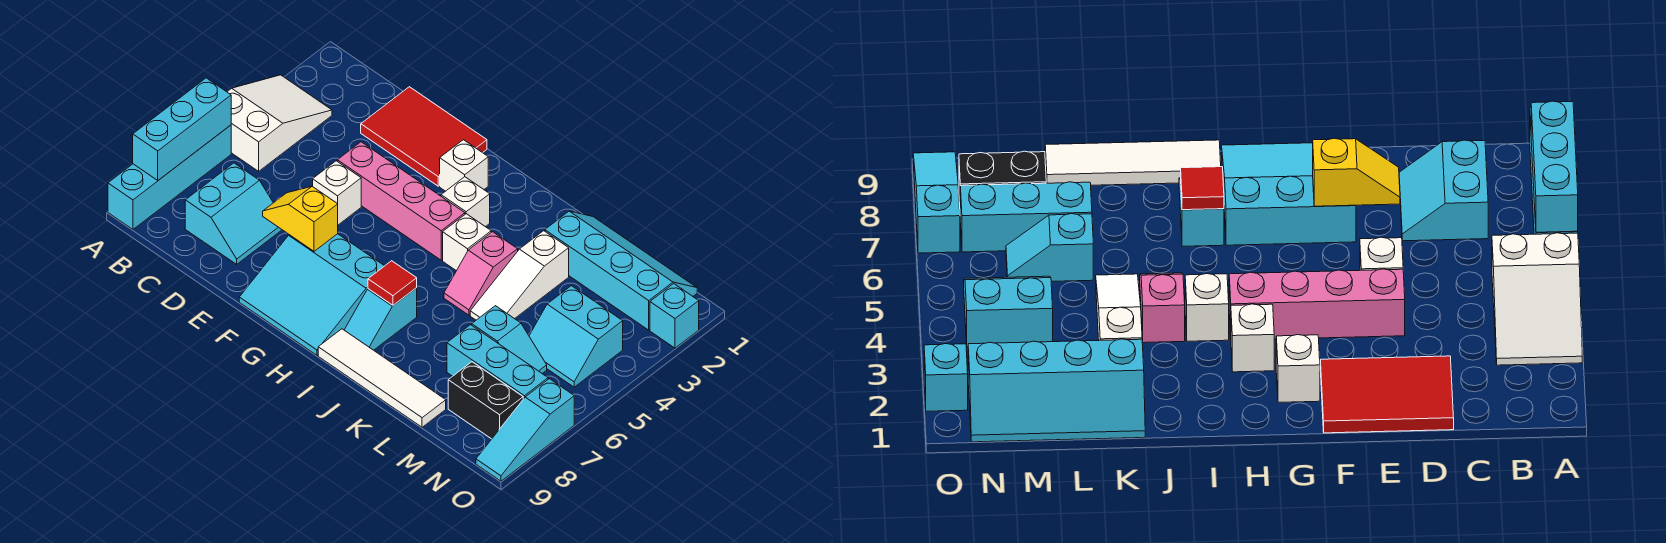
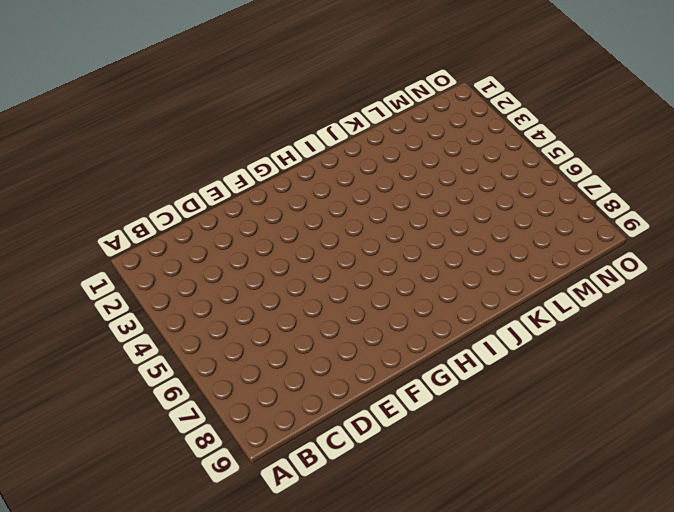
none -> white slope A3:B5 level 1 top 5
none -> cyan brick A6:A9 level 1
none -> cyan slope C7:D8 level 1 top C

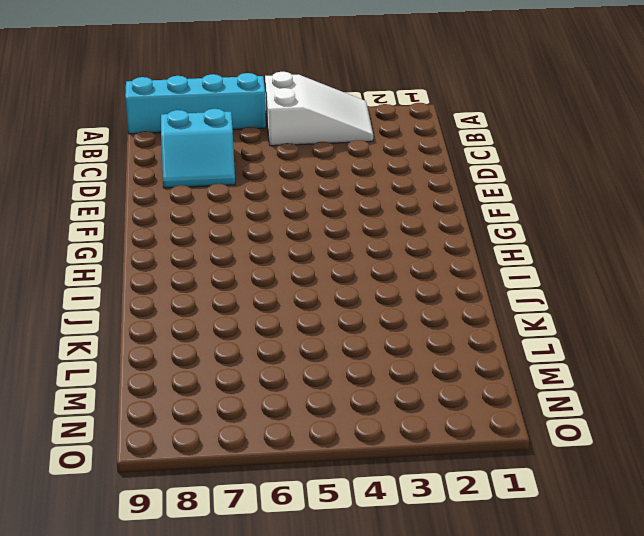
none -> red tile D1:F2 level 1
none -> pink brick E4:H4 level 1
none -> white brick E5 level 1

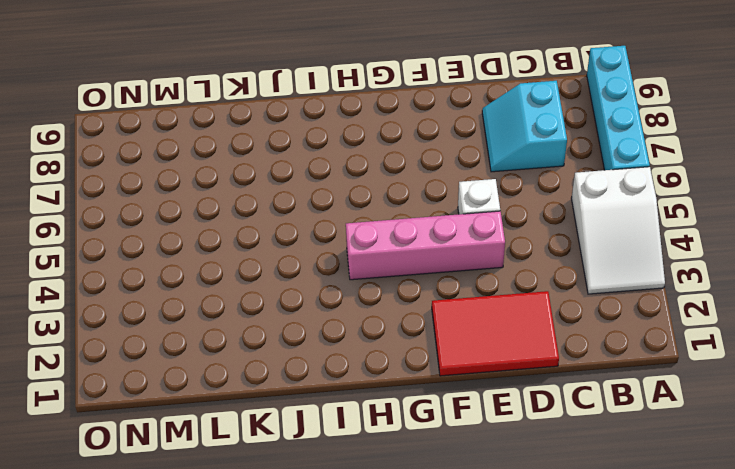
none -> cyan slope F7:H9 level 1 top 7
none -> white brick G2 level 1
none -> white brick H3 level 1

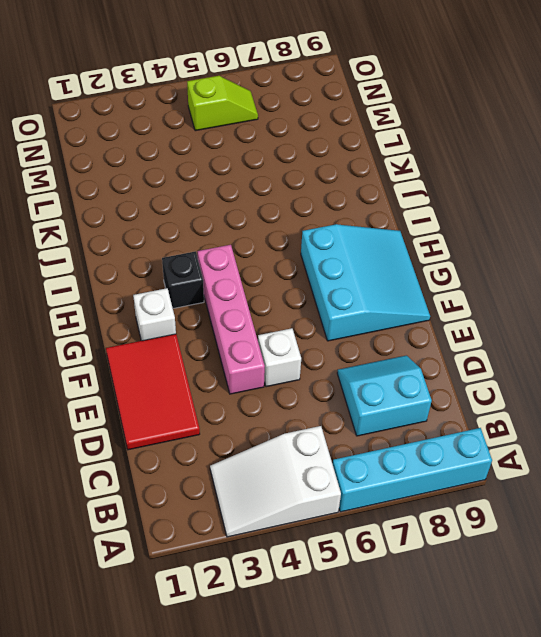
black brick H3 level 1 -> white brick H3 level 1
lime slope N5:N6 level 1 top 5 -> cyan slope M4:N5 level 1 top 4
none -> white brick I4 level 1
none -> cyan slope I7:I8 level 1 top 7
none -> white tile I9:L9 level 1

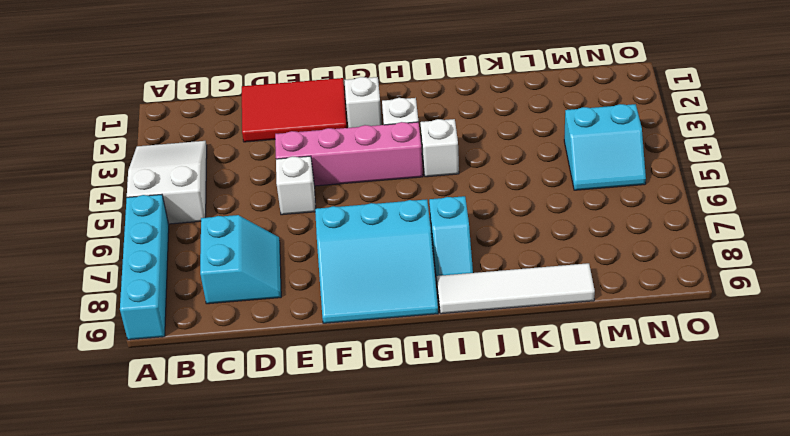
none -> pink slope J4:J5 level 1 top 4
none -> cyan slope K1:N2 level 1 top 2
none -> white slope K3:K5 level 1 top 3

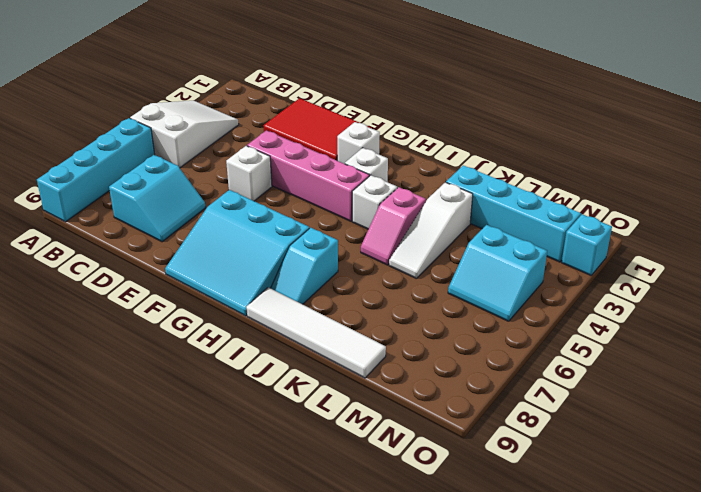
none -> cyan slope L6:M6 level 1 top L
none -> cyan brick L7:N7 level 1
none -> black brick M8:N8 level 1

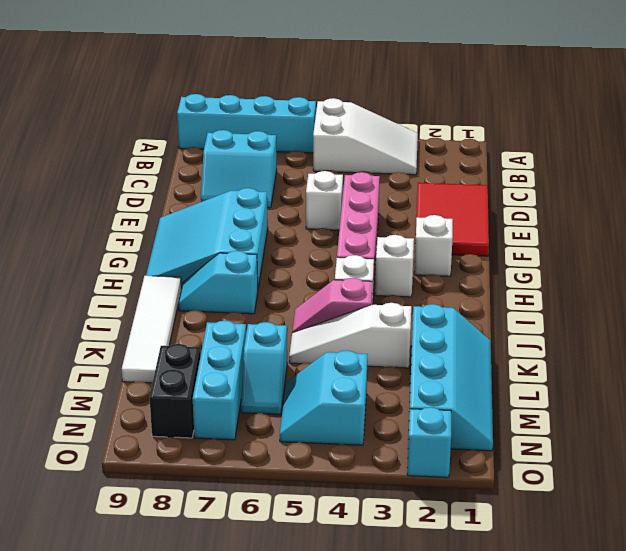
none -> cyan slope O7:O9 level 1 top 7
none -> cyan brick A6:A8 level 2
none -> yellow slope E7:F7 level 2 top F

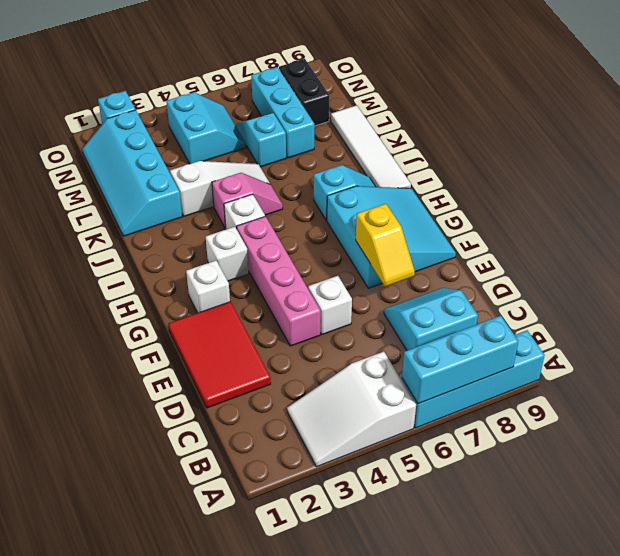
none -> cyan slope O7:O9 level 1 top 7
none -> red tile I7 level 2

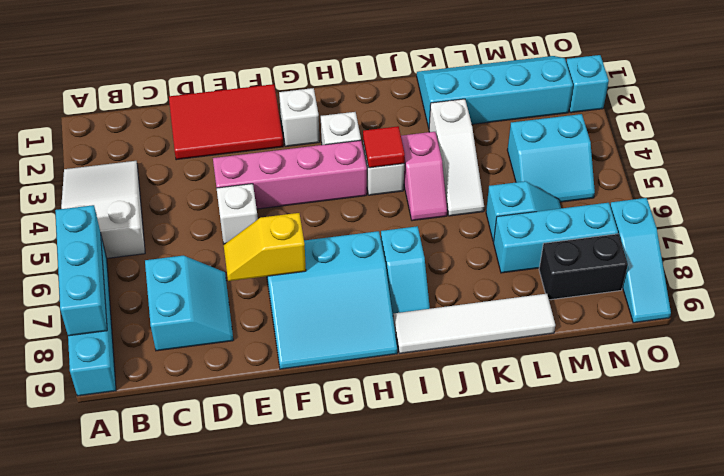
red tile I4 level 2 -> red tile I7 level 2

